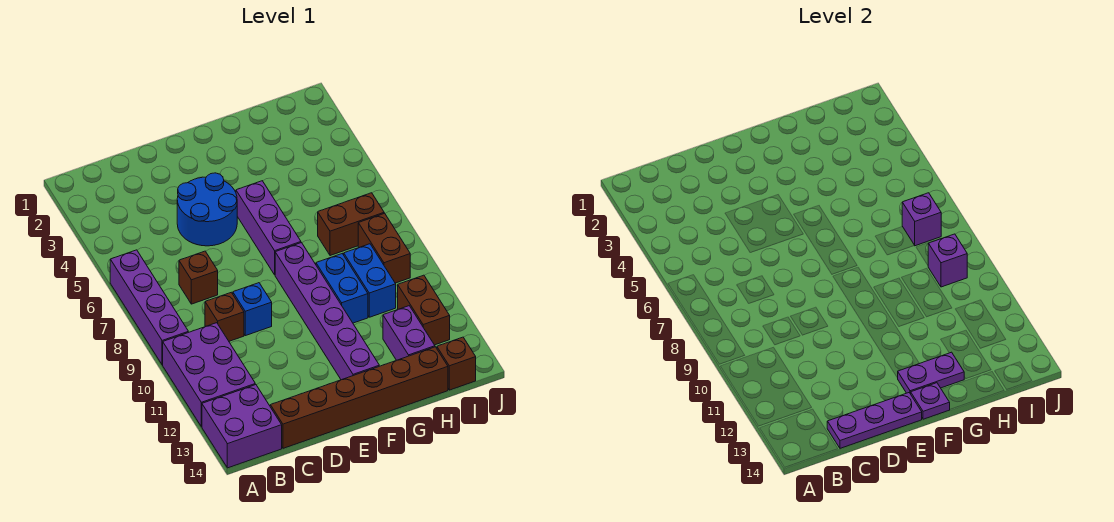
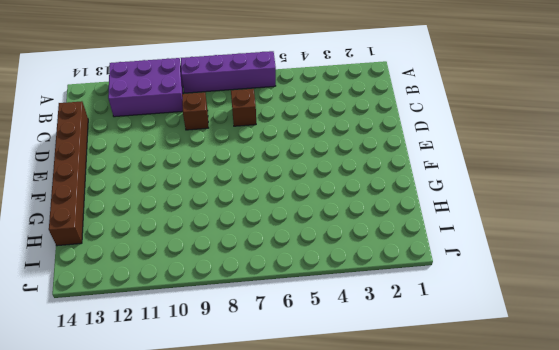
none -> purple brick A13:B14 level 1
none -> blue round brick D4:E5 level 1
none -> blue brick D9 level 1

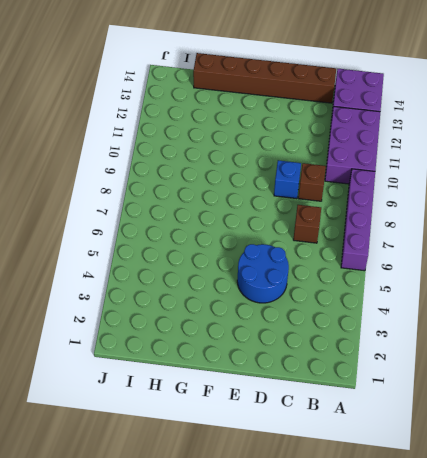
none -> purple brick F5:F7 level 1
none -> purple brick F8:F13 level 1
none -> blue brick G9:G10 level 1

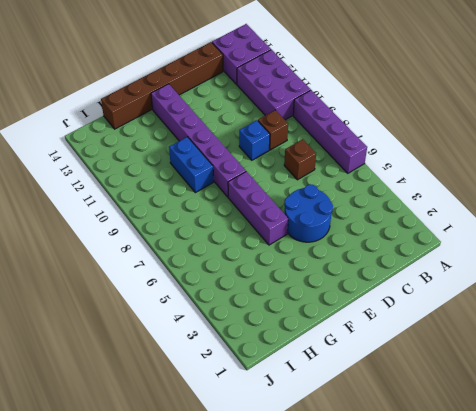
none -> brown brick H7:I7 level 1
none -> blue brick H9:H10 level 1
none -> purple brick H12:H13 level 1

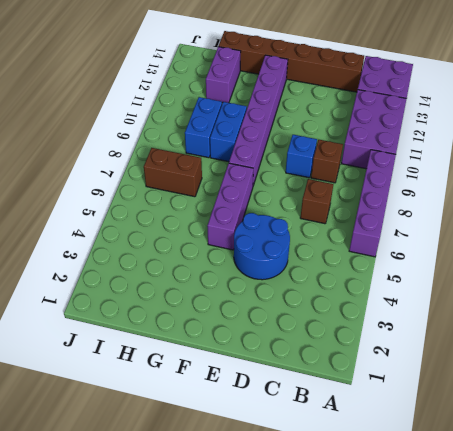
none -> brown brick I8:I9 level 1
none -> brown brick I11:I12 level 1
none -> brown brick I14 level 1

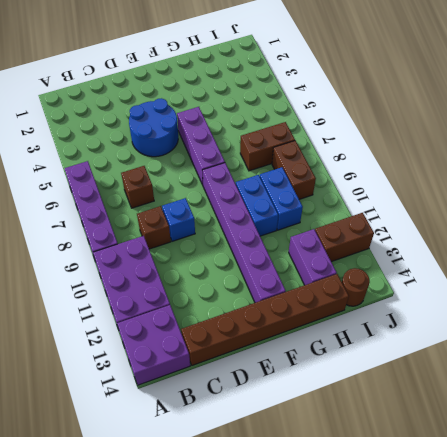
brown brick I12:J12 level 1 -> brown brick I11:I12 level 1
brown round brick I14 level 1 -> brown brick I14 level 1
none -> purple plate C14:E14 level 2
none -> purple plate F13:G13 level 2
none -> purple plate F14 level 2

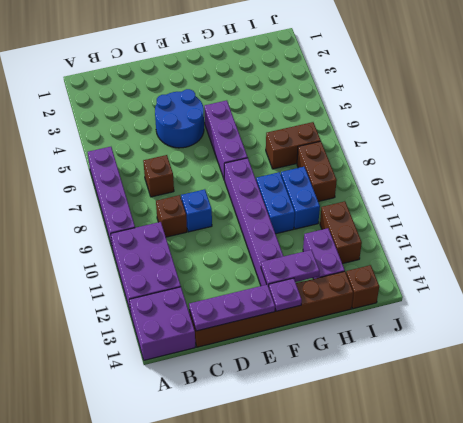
none -> purple brick I7 level 2
none -> purple brick I9 level 2

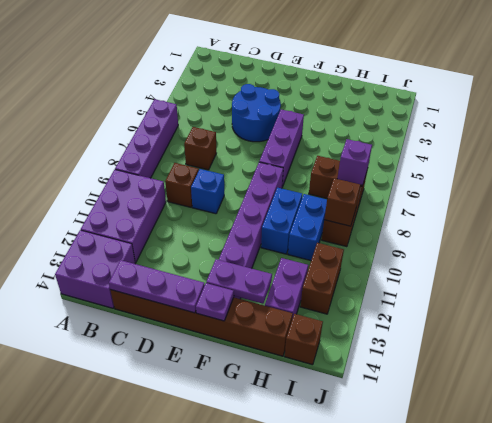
brown brick I9 level 2 -> purple brick I9 level 2

